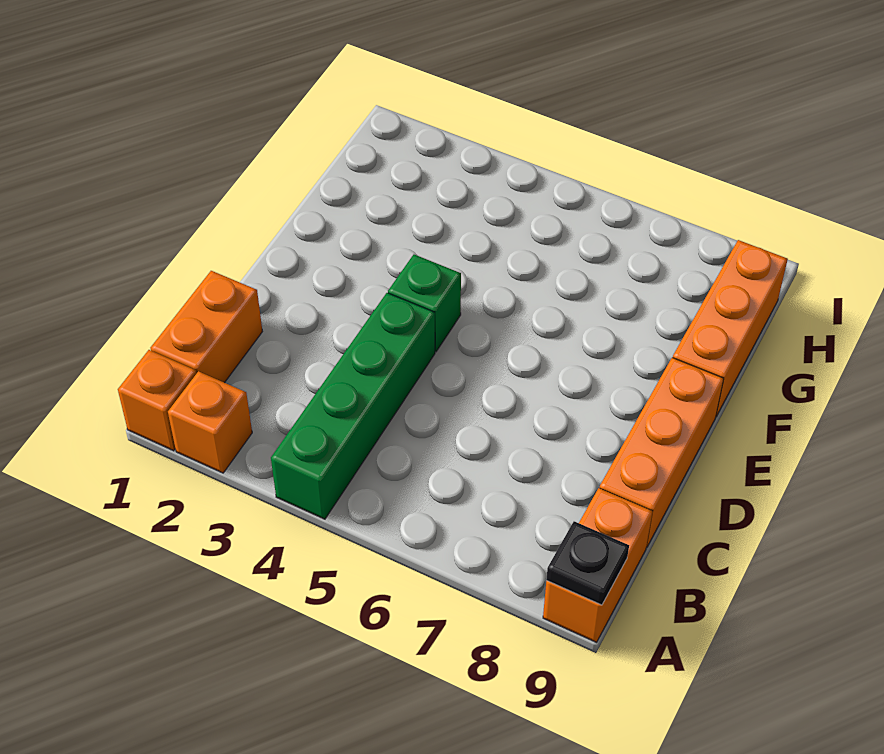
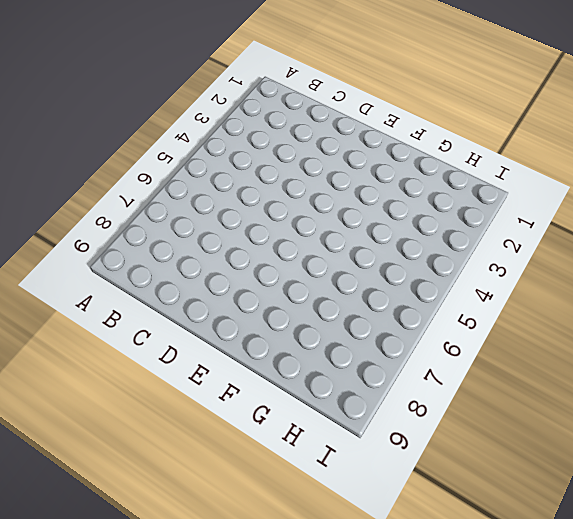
none -> orange brick A1 level 1
none -> orange brick A2 level 1

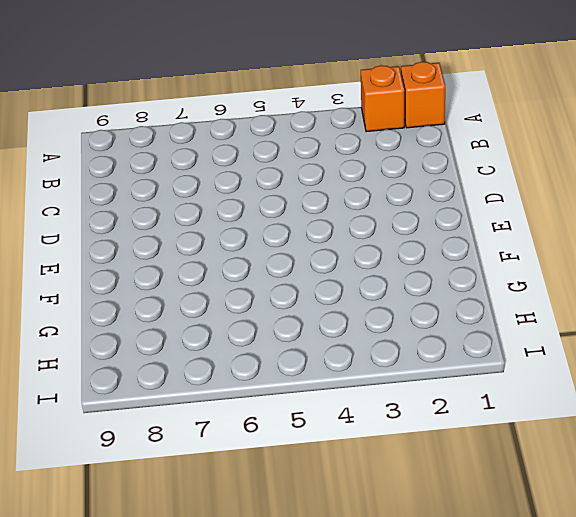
none -> green brick A4:D4 level 1
none -> orange brick A9:B9 level 1

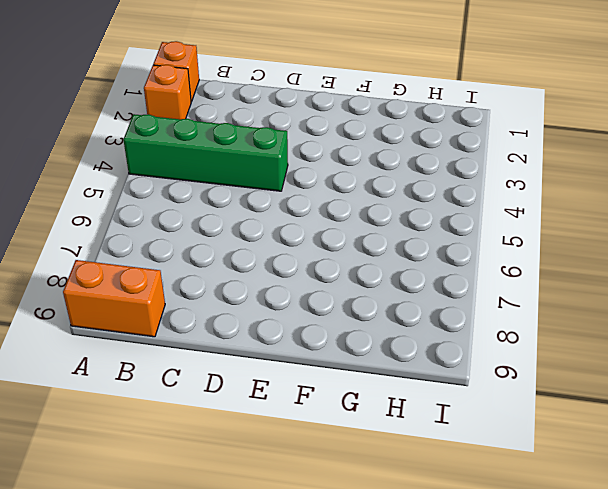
none -> orange brick B1:C1 level 1
none -> orange brick C9:E9 level 1

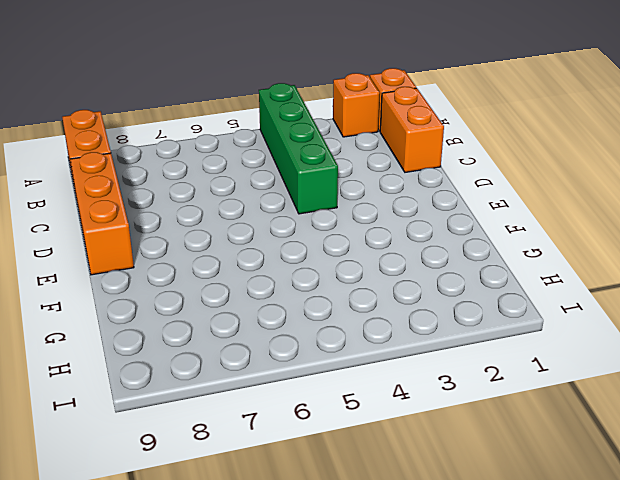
none -> green brick E4 level 1
none -> orange brick F9:H9 level 1

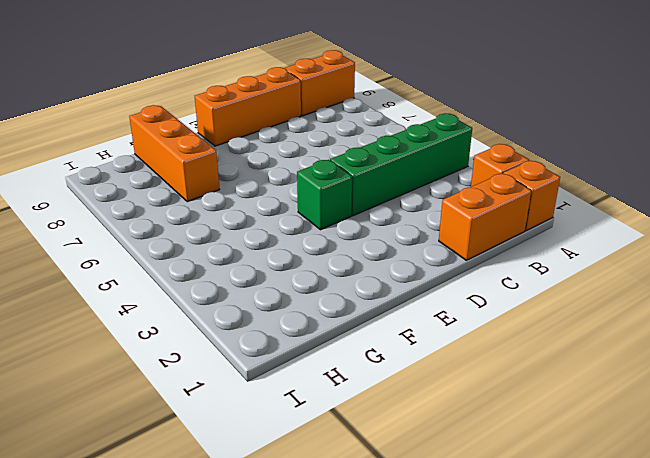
orange brick G7:G9 level 1 -> orange brick F9:H9 level 1
none -> black plate A9 level 2

